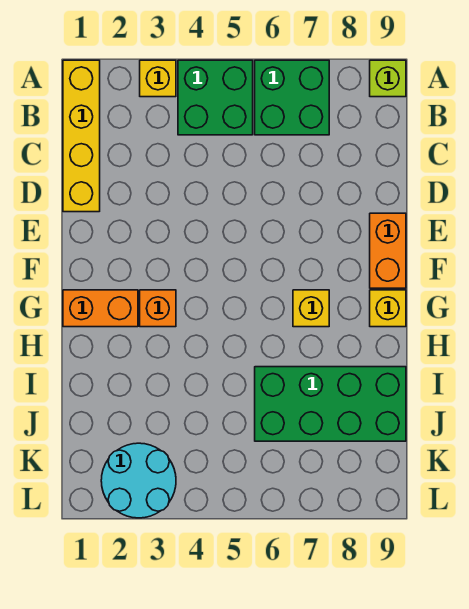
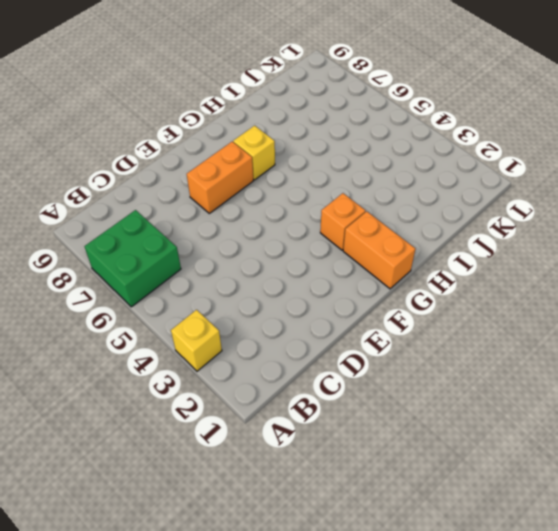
orange brick E7:F7 level 1 -> orange brick E9:F9 level 1
none -> yellow brick A1:D1 level 1
none -> green brick A4:B5 level 1
none -> lime brick A9 level 1

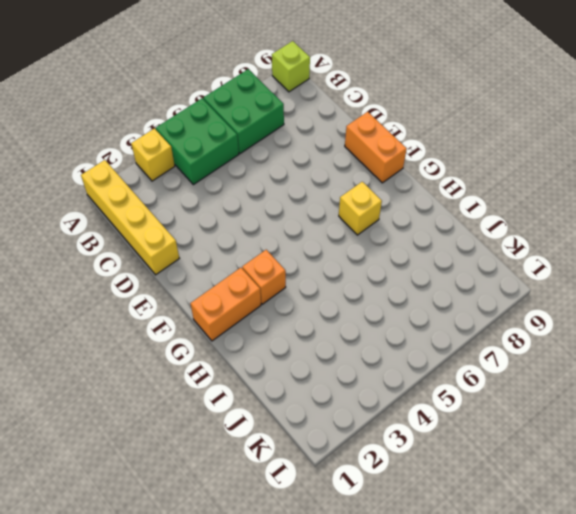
none -> yellow brick G9 level 1
none -> green brick I6:J9 level 1
none -> cyan round brick K2:L3 level 1

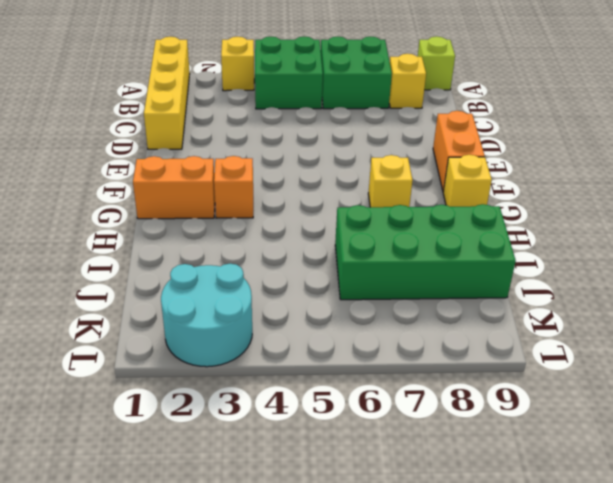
yellow brick B8 level 1 -> none

